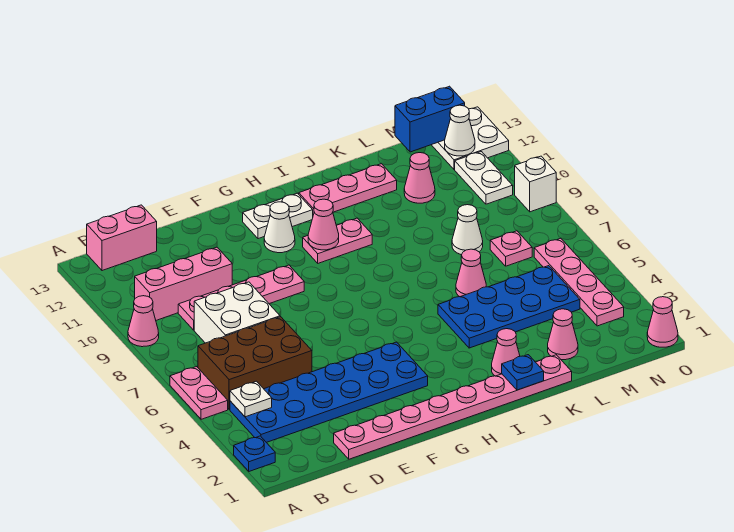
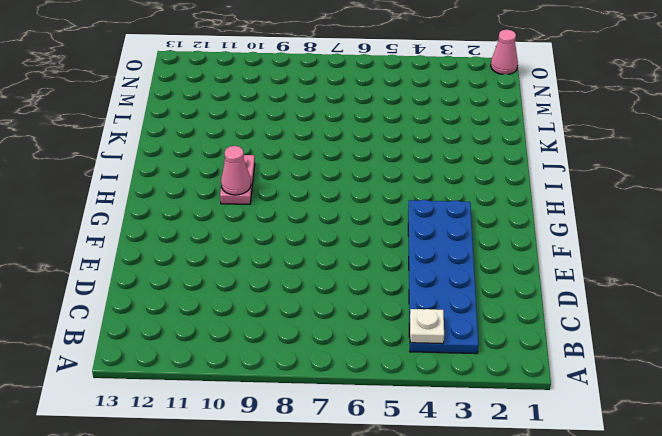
none -> blue plate A2 level 1
none -> pink plate A5:A6 level 1
none -> pink cone A9 level 1
none -> brown brick B5:D6 level 1

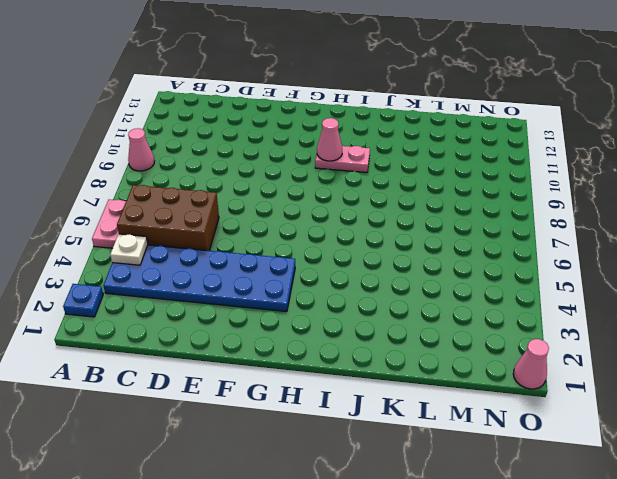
none -> pink brick B10:D10 level 1
none -> pink brick B13:C13 level 1
none -> white brick C7:D8 level 1
none -> pink plate C9:F9 level 1

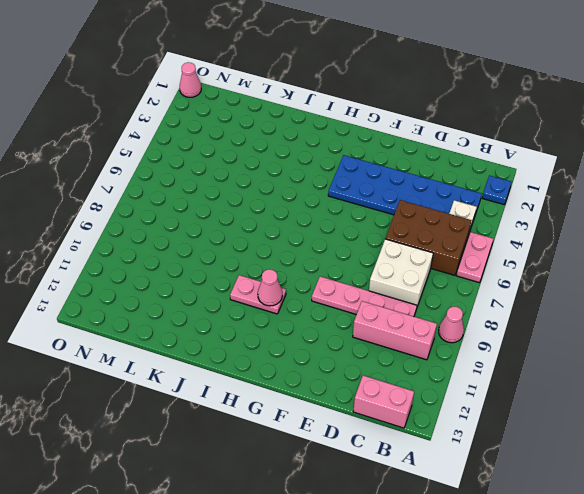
none -> pink plate D1:K1 level 1
none -> white cone G11 level 1
none -> white plate G12:H12 level 1
none -> pink plate I12:K12 level 1

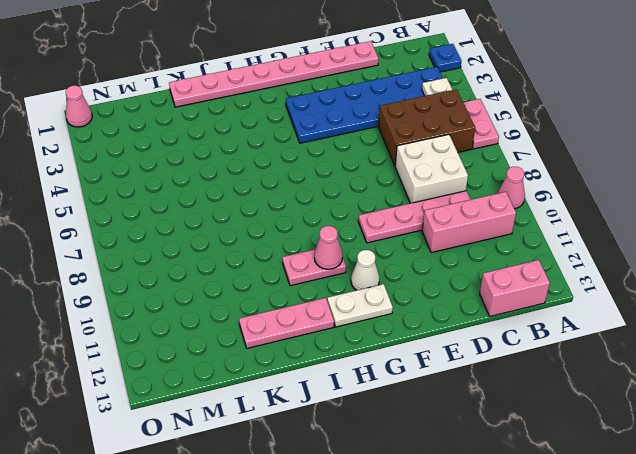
none -> pink cone J2 level 1
none -> blue plate J4:M5 level 1
none -> pink cone K6 level 1
none -> pink cone L2 level 1

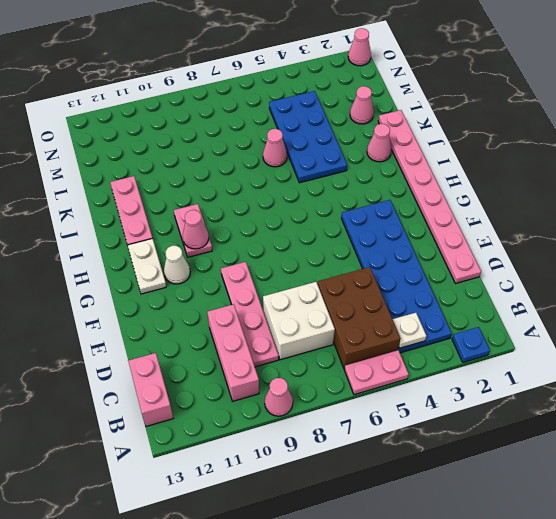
none -> white cone L8 level 1
none -> pink cone L11 level 1
none -> pink plate M7 level 1
none -> pink plate N3:N6 level 1

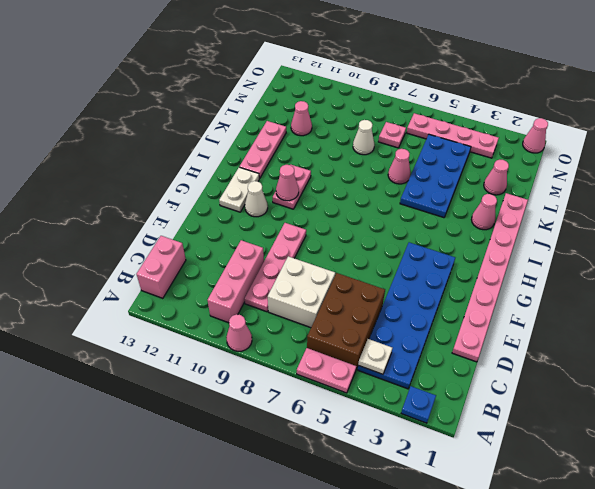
none -> white plate N10:N11 level 1
none -> white plate N12:O13 level 1
none -> white brick O9 level 1
none -> blue plate J1 level 2

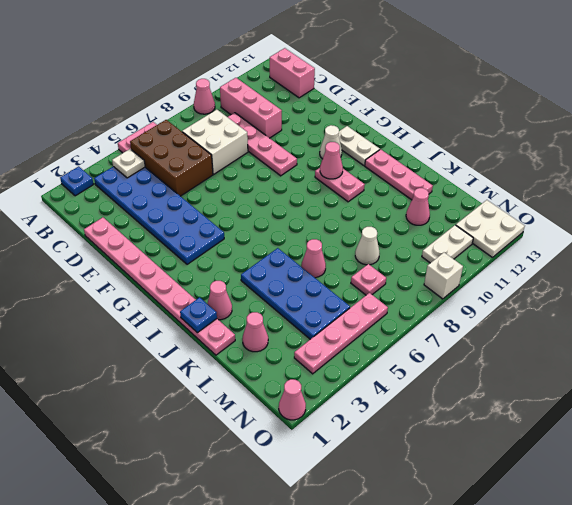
none -> blue brick M13:N13 level 2
none -> white cone N12 level 2

